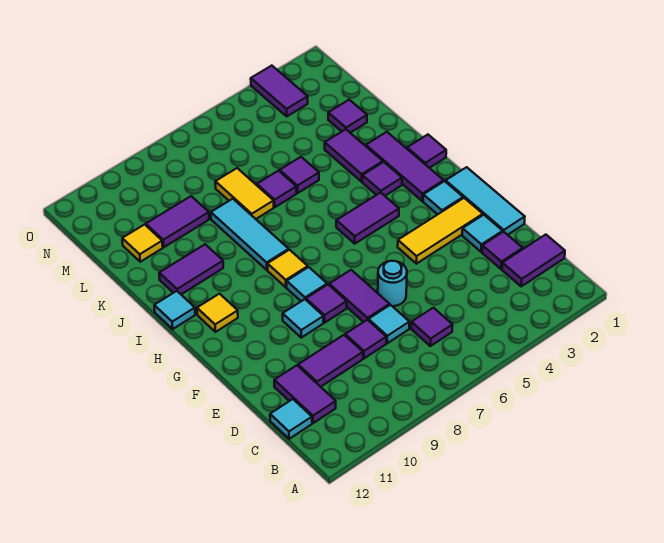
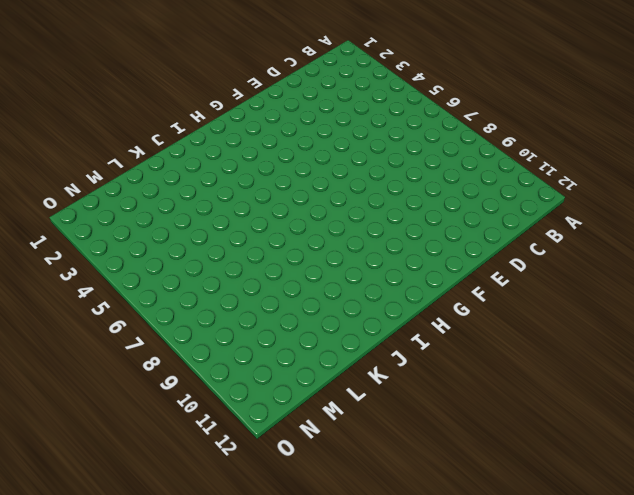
none -> purple tile C1:C2 level 1
none -> purple tile C6 level 1
none -> purple tile C11:D11 level 1
none -> cyan tile C12 level 1

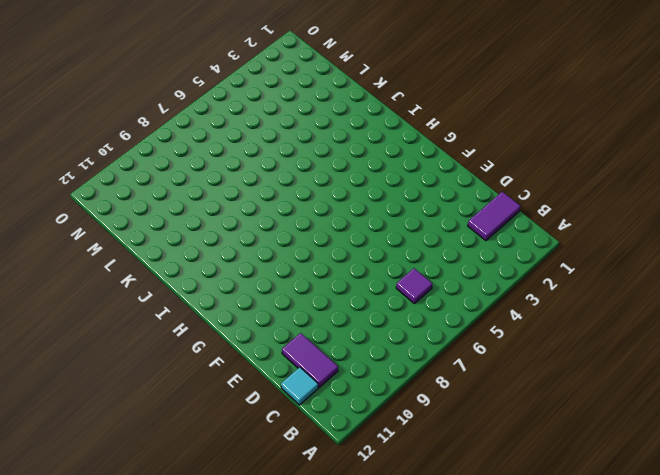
none -> purple tile D2 level 1
none -> cyan tile D7 level 1
none -> purple tile D8 level 1
none -> purple tile D9:D10 level 1

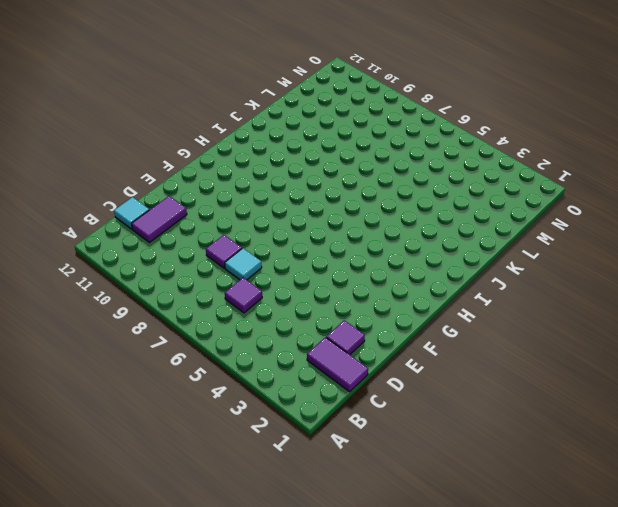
none -> purple tile D9:D10 level 1
none -> cyan tile E1:G1 level 1
none -> cyan tile E2 level 1
none -> cyan round brick E6 level 1

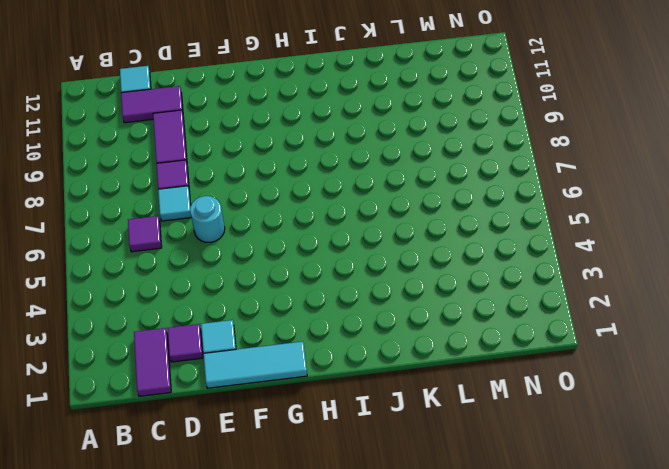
none -> purple tile E7:F7 level 1
none -> yellow tile F2:F4 level 1
none -> purple tile F8 level 1
none -> cyan tile F9 level 1

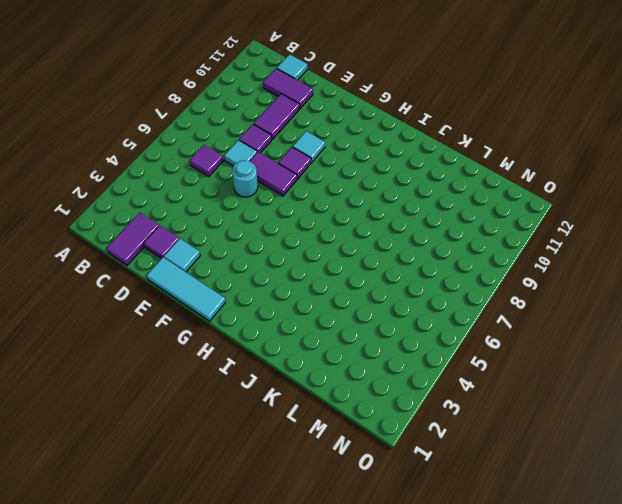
none -> yellow tile F2:F4 level 1
none -> cyan tile G2 level 1
none -> cyan tile G8 level 1
none -> purple tile H2:J2 level 1

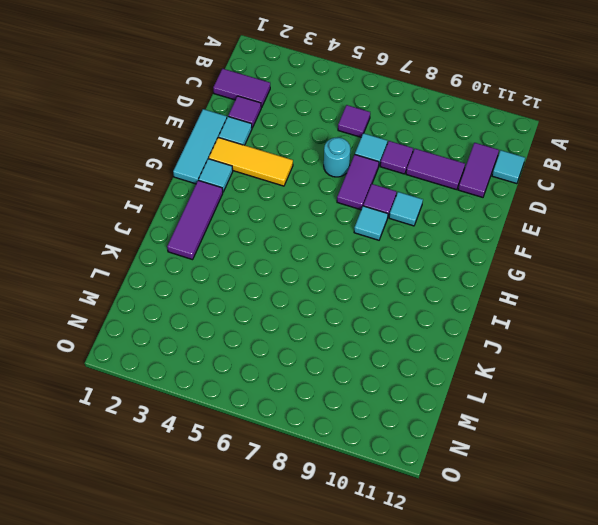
none -> purple tile H4:H5 level 1
none -> yellow tile H8 level 1
none -> yellow tile H11 level 1
none -> purple tile I1 level 1

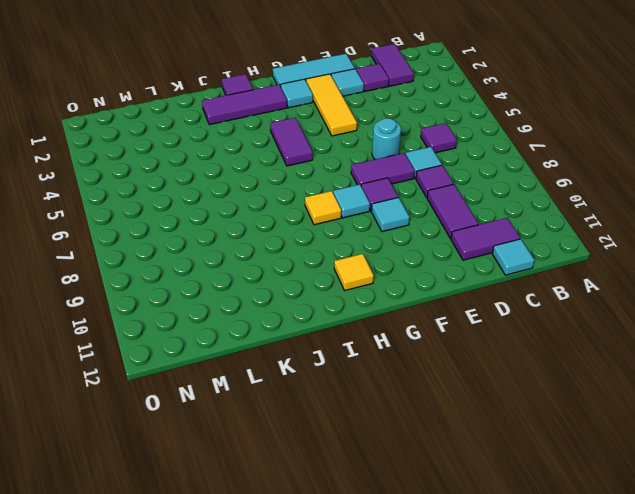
none -> purple tile I3 level 1
none -> cyan tile I8:K8 level 1
none -> cyan tile I12 level 1
none -> purple tile J3:K3 level 1

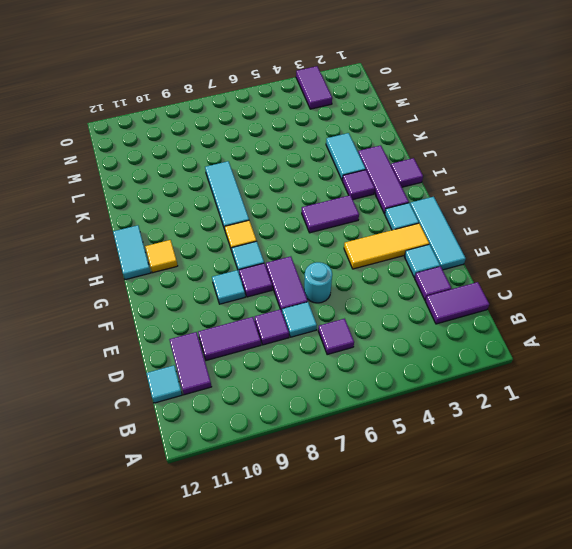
cyan tile H12:I12 level 1 -> cyan tile I12 level 1
cyan tile J3:K3 level 1 -> purple tile J3:K3 level 1
none -> purple tile J10:J11 level 1
none -> purple tile K5 level 1
none -> purple tile K6 level 1
none -> yellow tile K7:L7 level 1

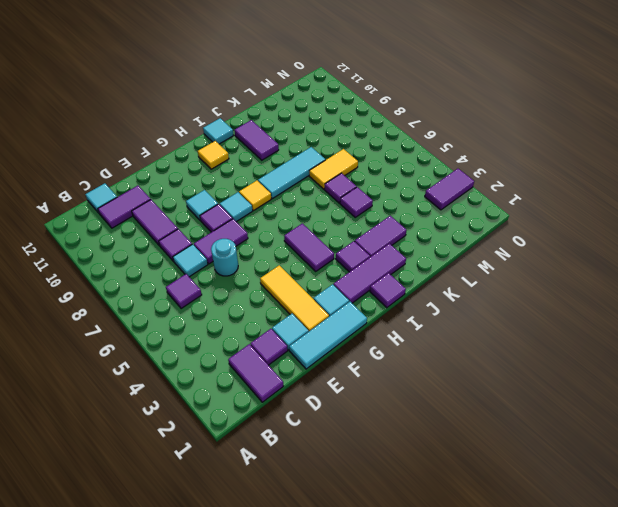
none -> purple tile L2 level 1
none -> purple tile L9:L10 level 1
none -> yellow tile L11 level 1

